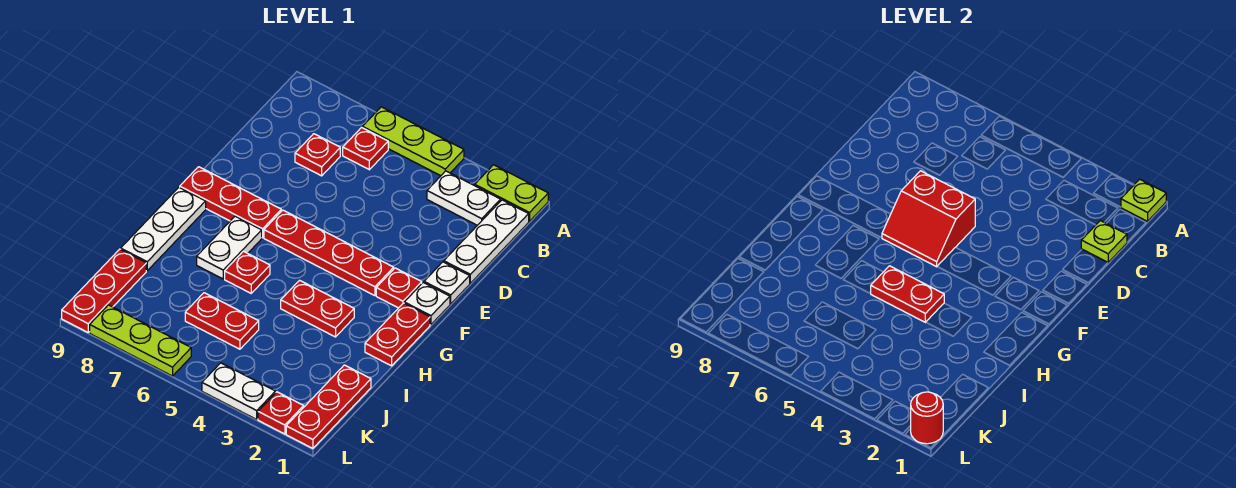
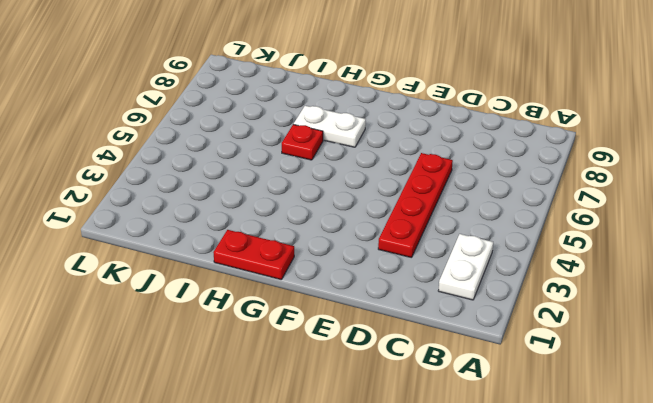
red plate D3:D6 level 1 -> red plate F3:F6 level 1
none -> lime plate A1:A2 level 1
none -> lime plate A4:A6 level 1
none -> white plate B1:D1 level 1

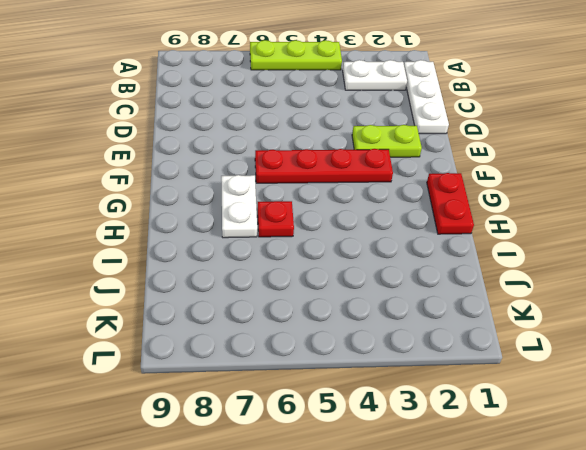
lime plate E2:E3 level 1 -> lime plate A1:A2 level 1
none -> red plate B6 level 1
none -> red plate C7 level 1
none -> white plate E1 level 1

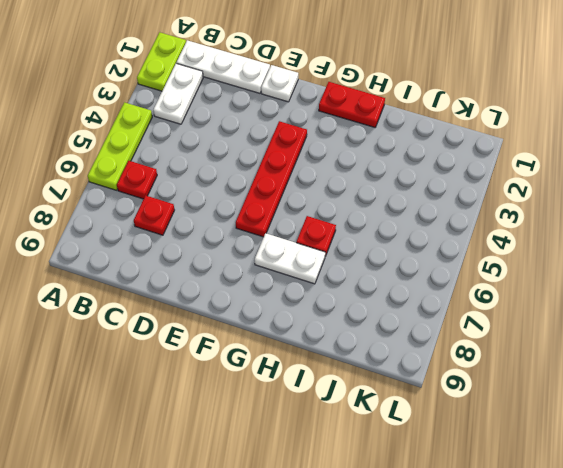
none -> white plate F1 level 1
none -> red plate F2 level 1
none -> red plate F7:F9 level 1

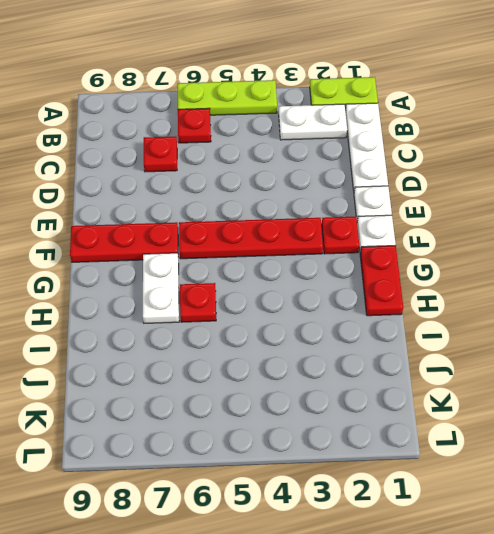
none -> white plate G9:I9 level 1
none -> red plate H3:H4 level 1
none -> red plate J1:L1 level 1

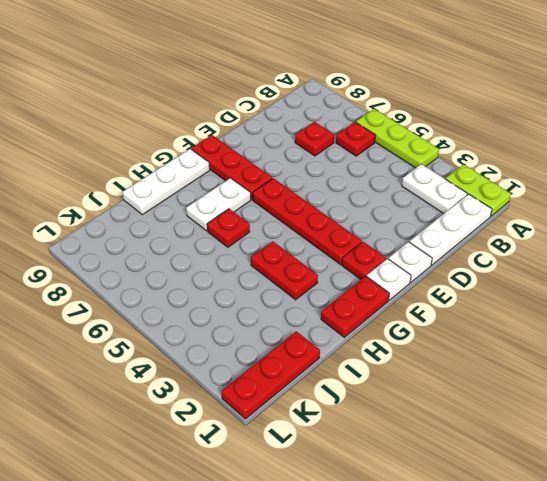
none -> red plate J5:J6 level 1
none -> red plate J9:L9 level 1
none -> red plate L2 level 1

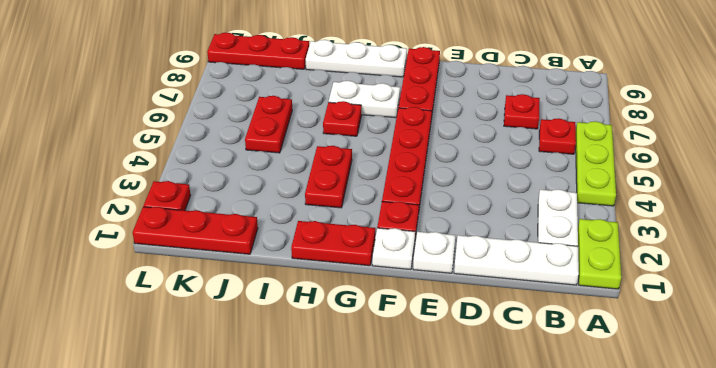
none -> white plate L3:L4 level 1
none -> lime plate L6:L8 level 1
none -> lime plate A1 level 2

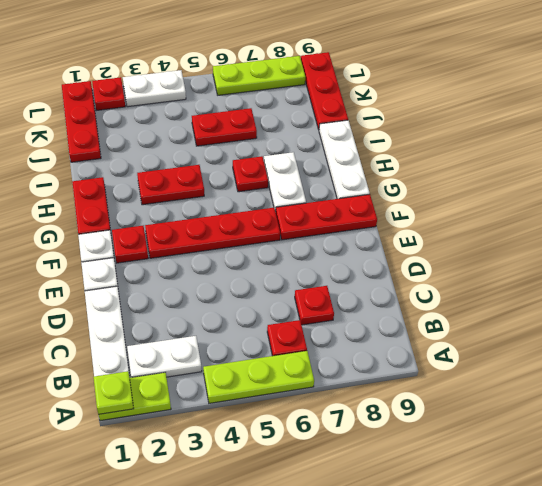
none -> lime plate C1 level 2
none -> red slope E5:F6 level 2 top E
none -> red plate H4:H5 level 2

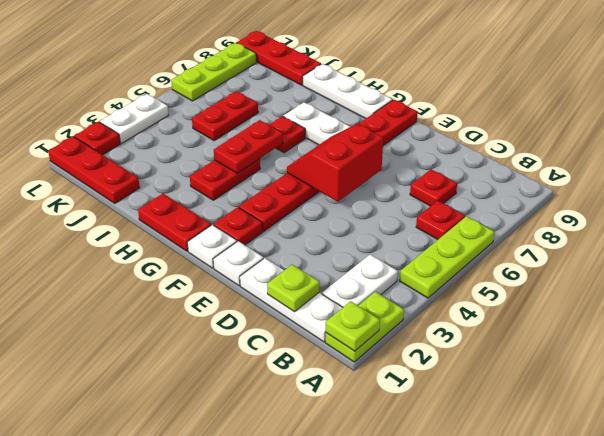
none -> red round brick L1 level 2

